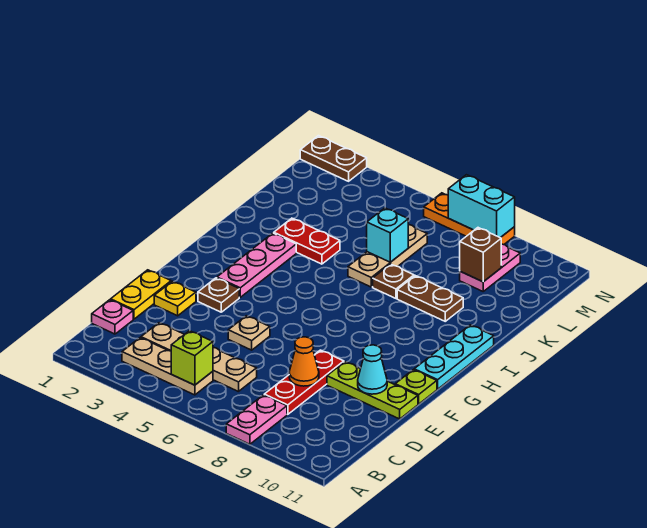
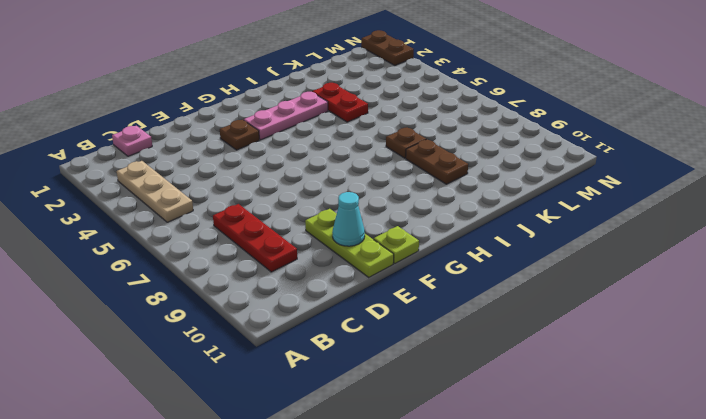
red plate C7:C9 level 1 -> red plate C8:E8 level 1
none -> pink plate A8:B8 level 1
none -> tan plate C3:C6 level 1
none -> yellow plate D1:E1 level 1

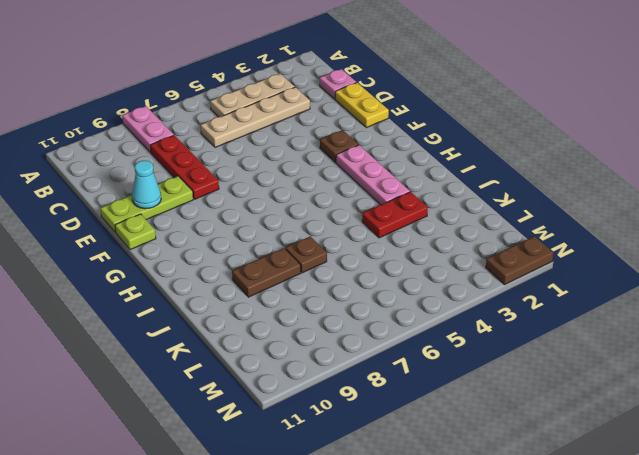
none -> yellow plate E2 level 1
none -> tan plate E5 level 1
none -> cyan plate G11:I11 level 1

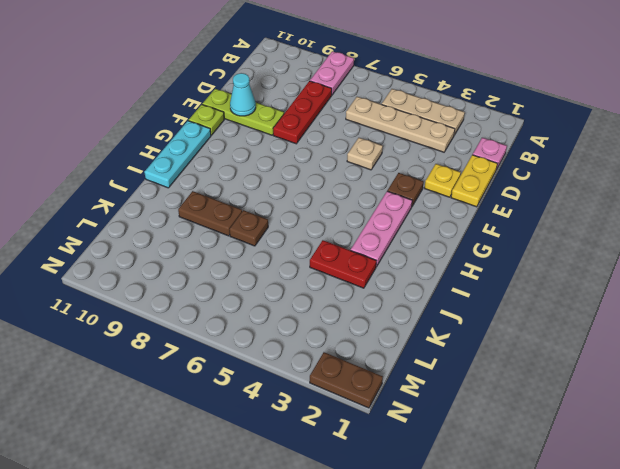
none -> tan plate J6:L6 level 1
none -> pink plate L9:M9 level 1
none -> orange plate N6:N8 level 1

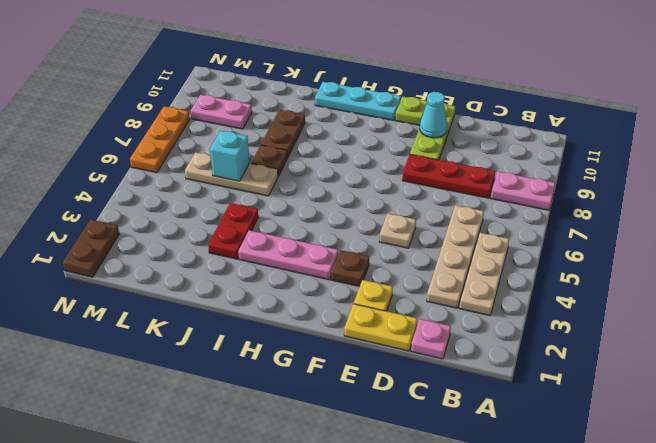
none -> lime brick B5 level 2
none -> orange cone D8 level 2
none -> brown brick L9 level 2

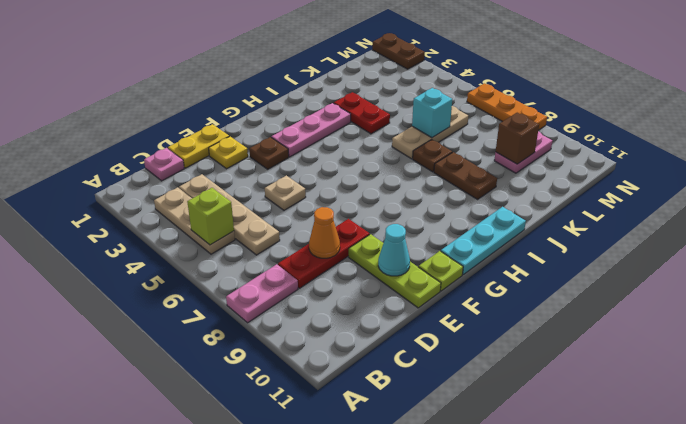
none -> cyan brick N7:N8 level 2

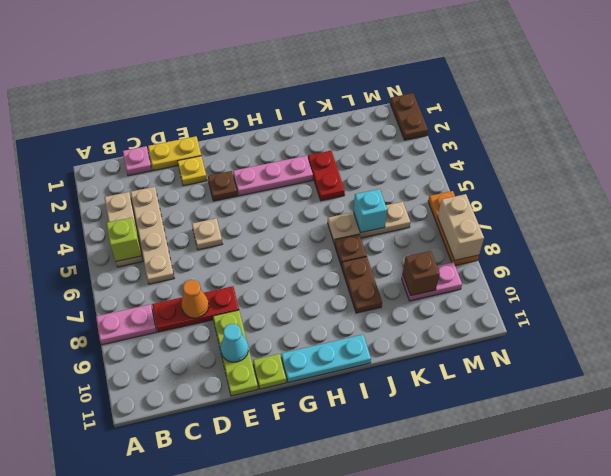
tan brick N7:N8 level 2 -> cyan brick N7:N8 level 2

